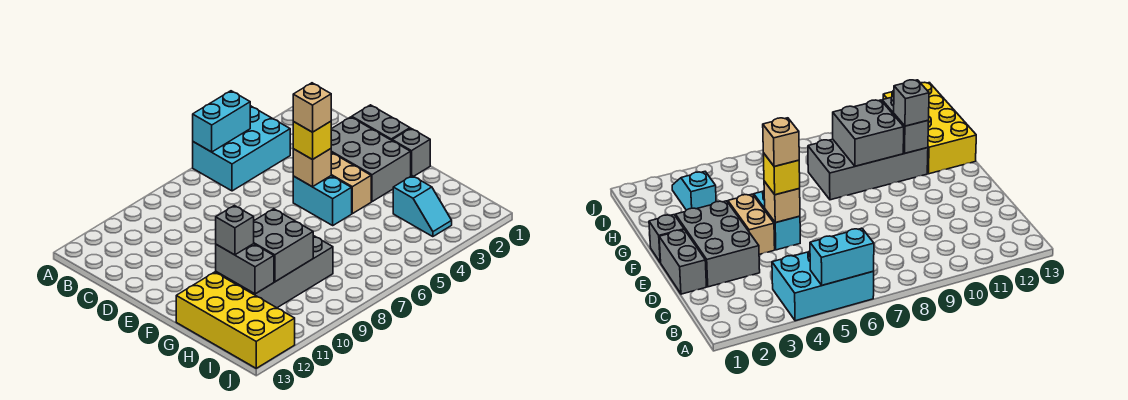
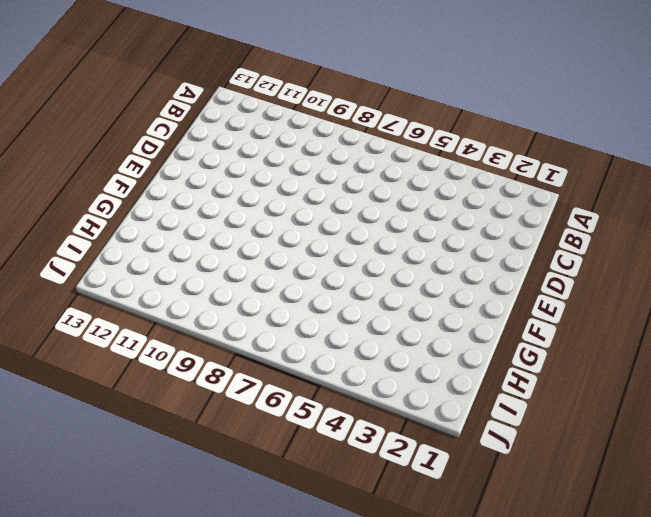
none -> cyan brick A4:B6 level 1
none -> grey brick D1:E1 level 1
none -> grey brick D2:F3 level 1

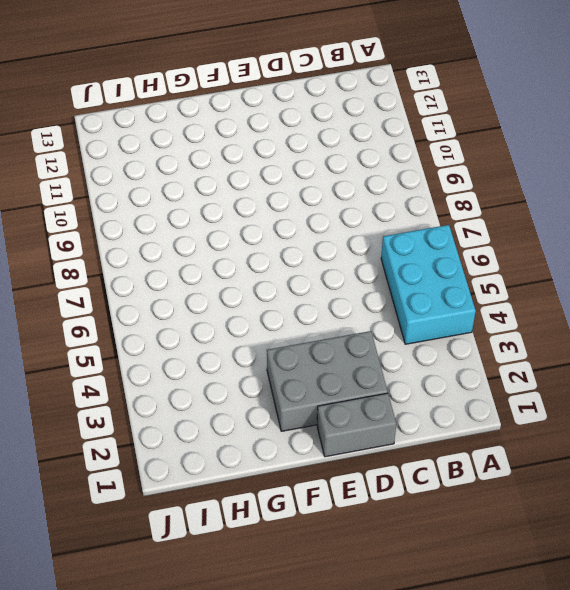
none -> tan brick E4:F4 level 1
none -> cyan brick E5:F5 level 1
none -> grey brick F1 level 1

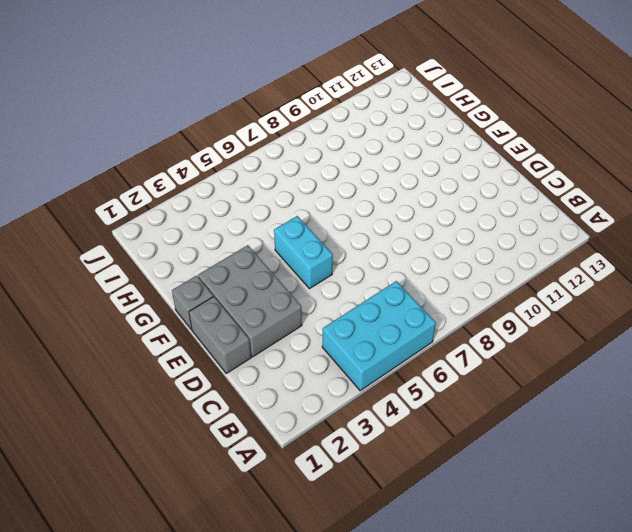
none -> tan brick E4:F4 level 1
none -> grey brick G8:H11 level 1
none -> yellow brick G12:J13 level 1

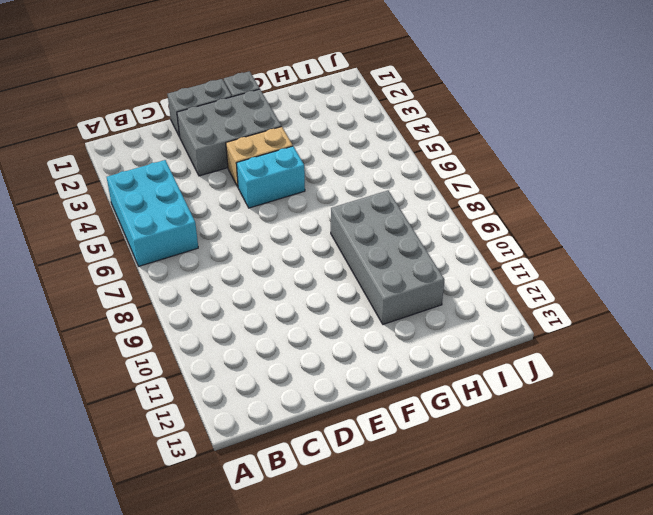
none -> yellow brick G12:J13 level 1
none -> cyan slope H3:I3 level 1 top H
none -> cyan brick A5:A6 level 2

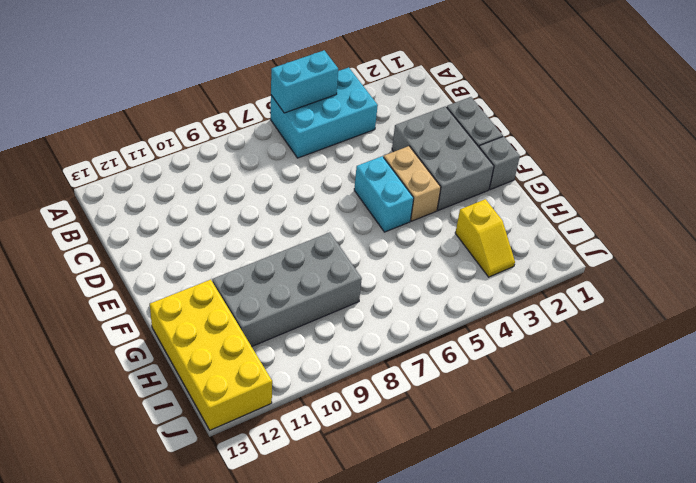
yellow slope H3:I3 level 1 top H -> cyan slope H3:I3 level 1 top H
none -> tan brick E5 level 2
none -> grey brick G9:H10 level 2
none -> grey brick G11:H11 level 2

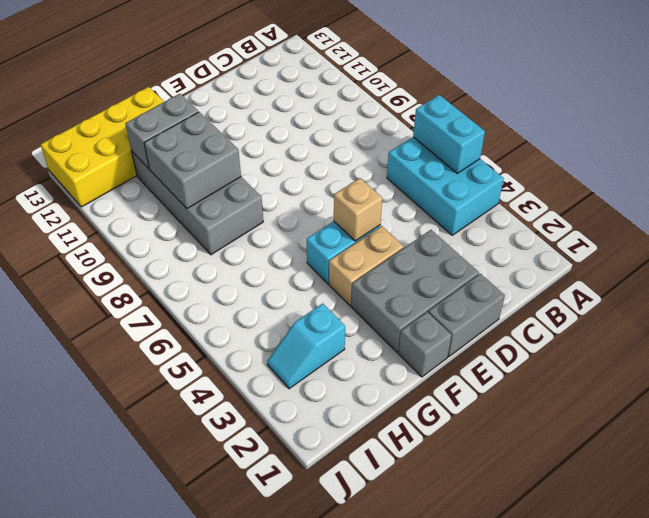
none -> yellow brick E5 level 3
none -> grey brick G11 level 3
none -> tan brick E5 level 4

